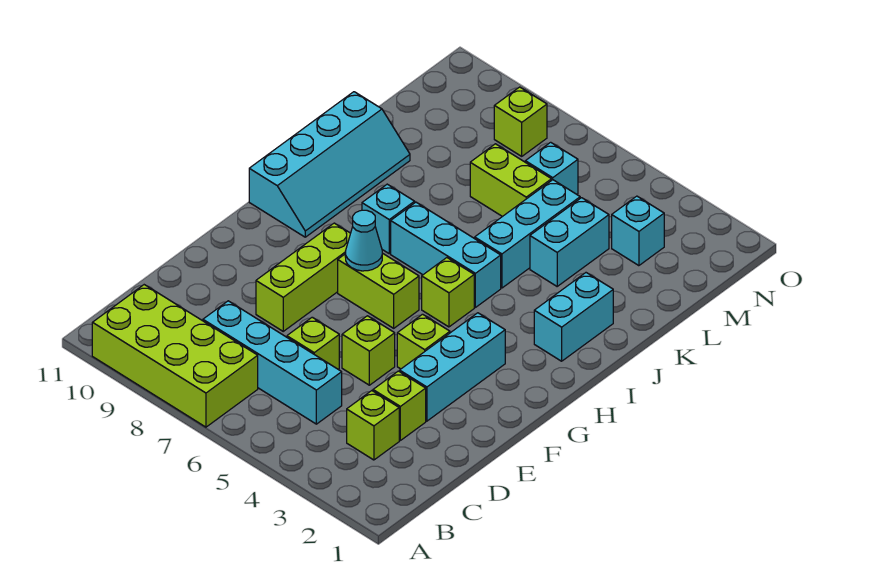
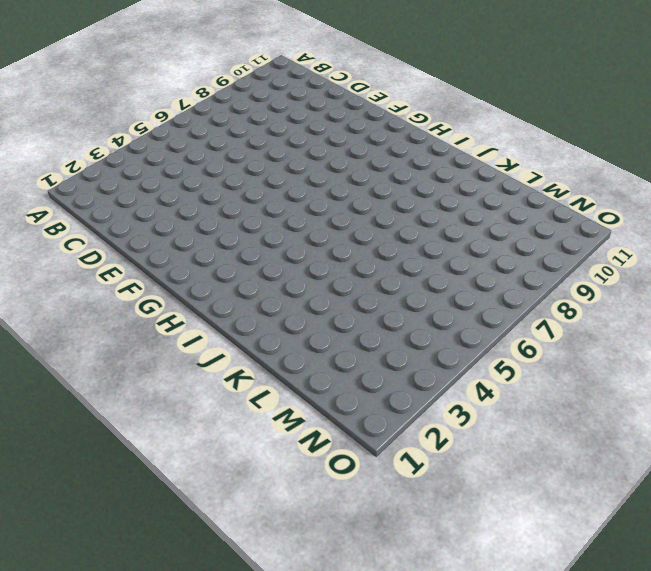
none -> lime brick A7:B10 level 1
none -> lime brick C3 level 1
none -> cyan brick C5:C8 level 1

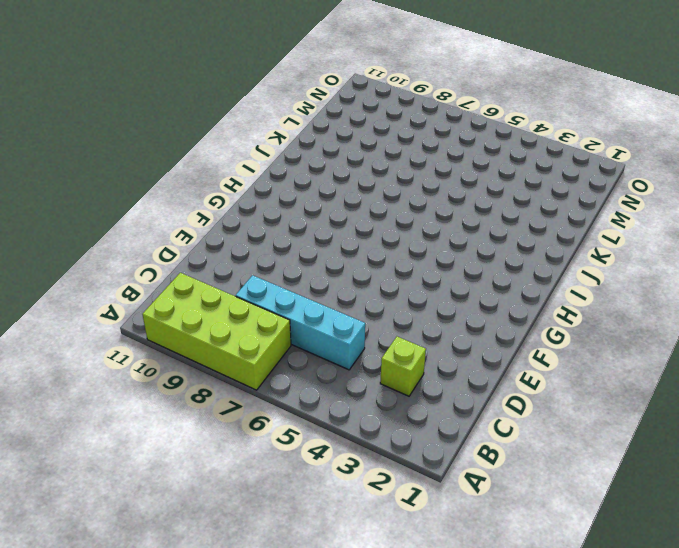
none -> lime brick D3 level 1
none -> lime brick D6 level 1
none -> cyan brick E3:G3 level 1

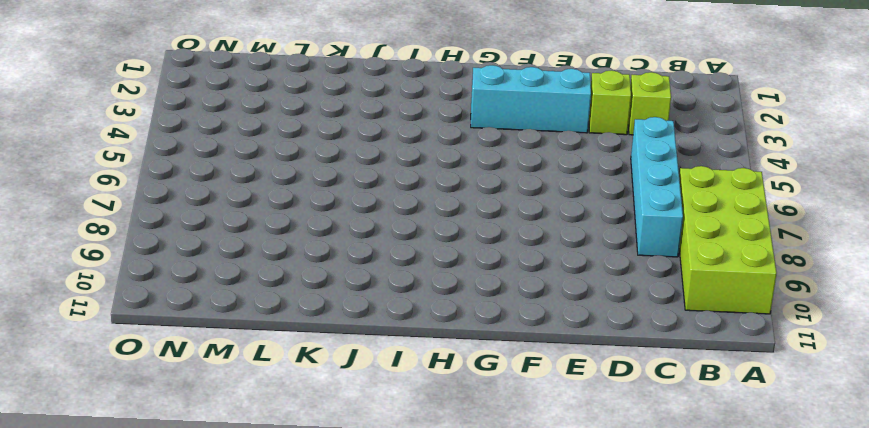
none -> lime brick D6 level 1
none -> lime brick E5 level 1
none -> lime brick E8:G8 level 1

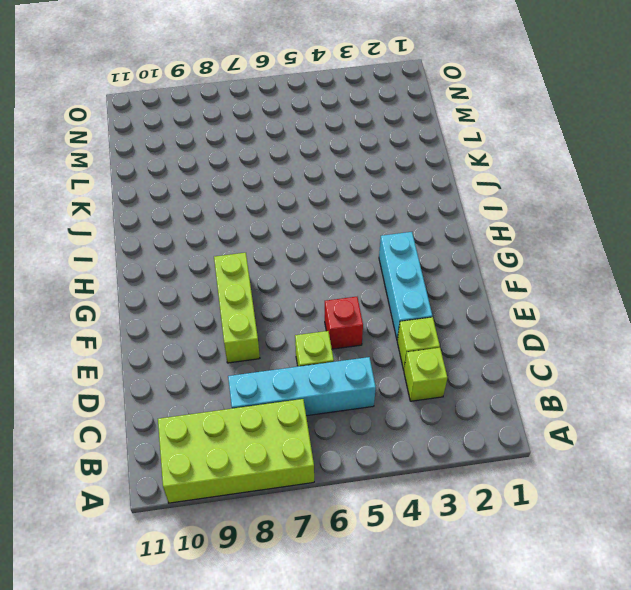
red brick E5 level 1 -> lime brick E5 level 1
none -> lime brick F4 level 1
none -> lime brick G6:G7 level 1
none -> lime brick H5 level 1

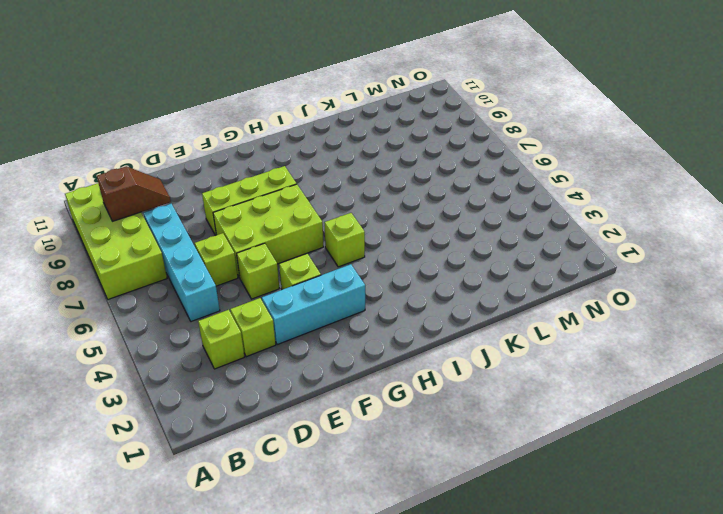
brown slope B9:C9 level 2 top B -> none
lime brick E6:G7 level 1 -> lime brick G6:G7 level 1
none -> cyan slope H10:K11 level 1 top 11
none -> cyan brick I2:J2 level 1
none -> cyan brick I5:I7 level 1

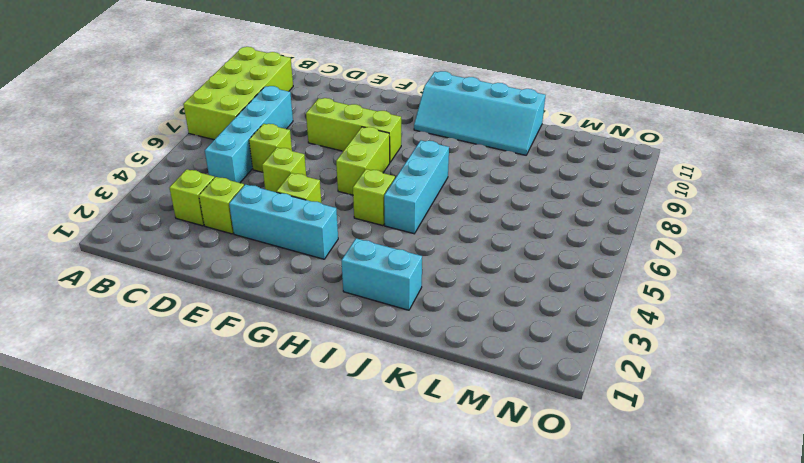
none -> cyan brick I8 level 1
none -> cyan brick J5:L5 level 1
none -> cyan brick K4:L4 level 1

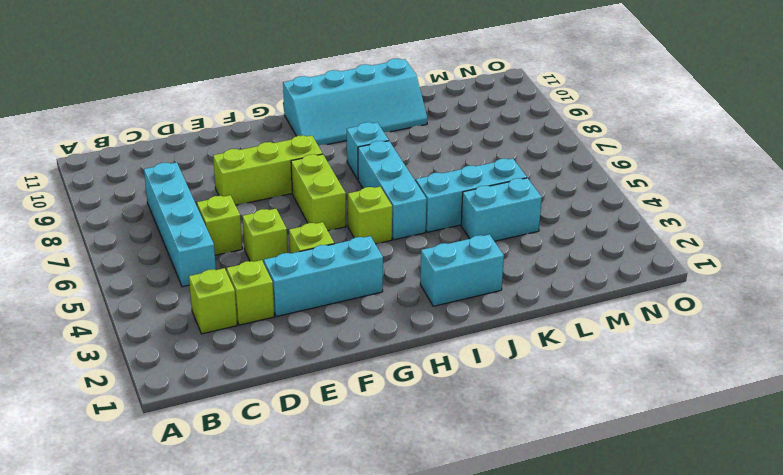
none -> lime brick A7:B10 level 1
none -> lime brick L6:L7 level 1
none -> cyan brick M3 level 1

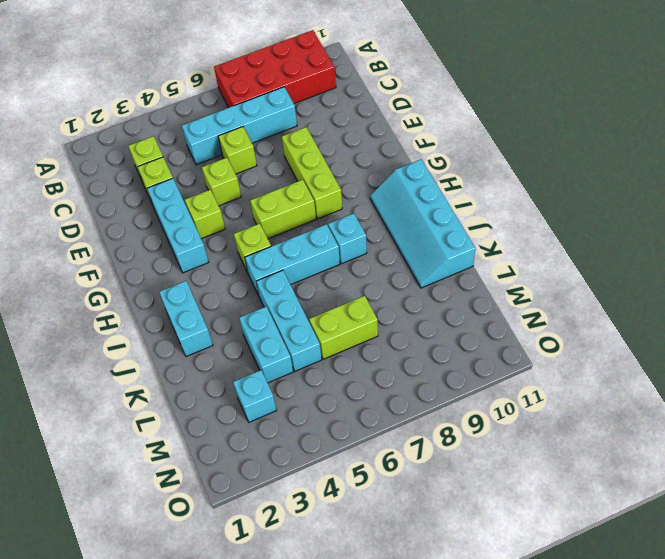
red brick A7:B10 level 1 -> lime brick A7:B10 level 1
none -> cyan brick M6 level 1
none -> lime brick N8 level 1
none -> cyan cone G7 level 2

